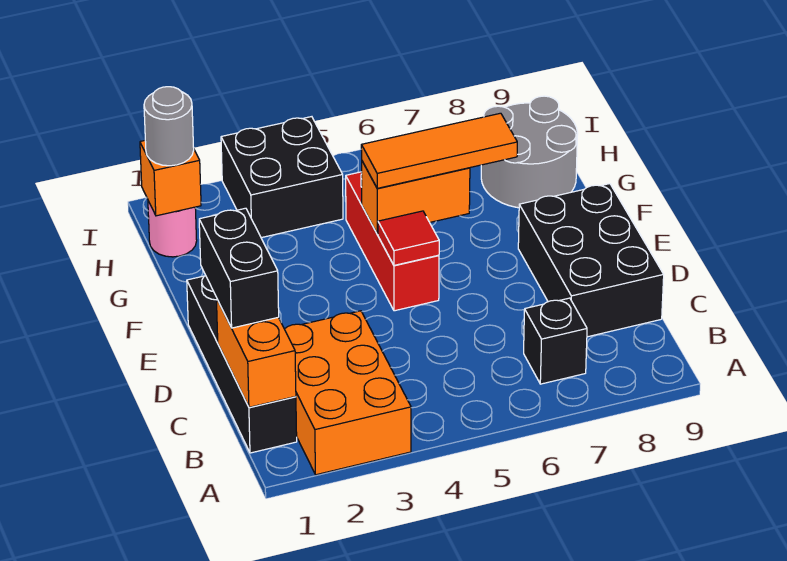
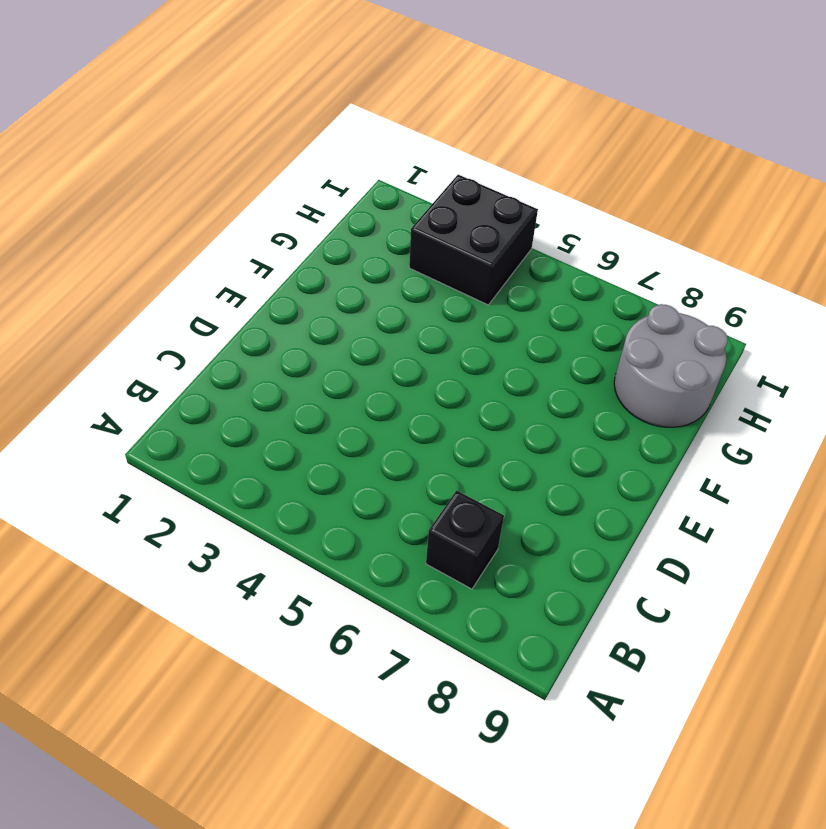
none -> orange brick A2:C3 level 1
none -> black brick B1:E1 level 1
none -> black brick C8:E9 level 1

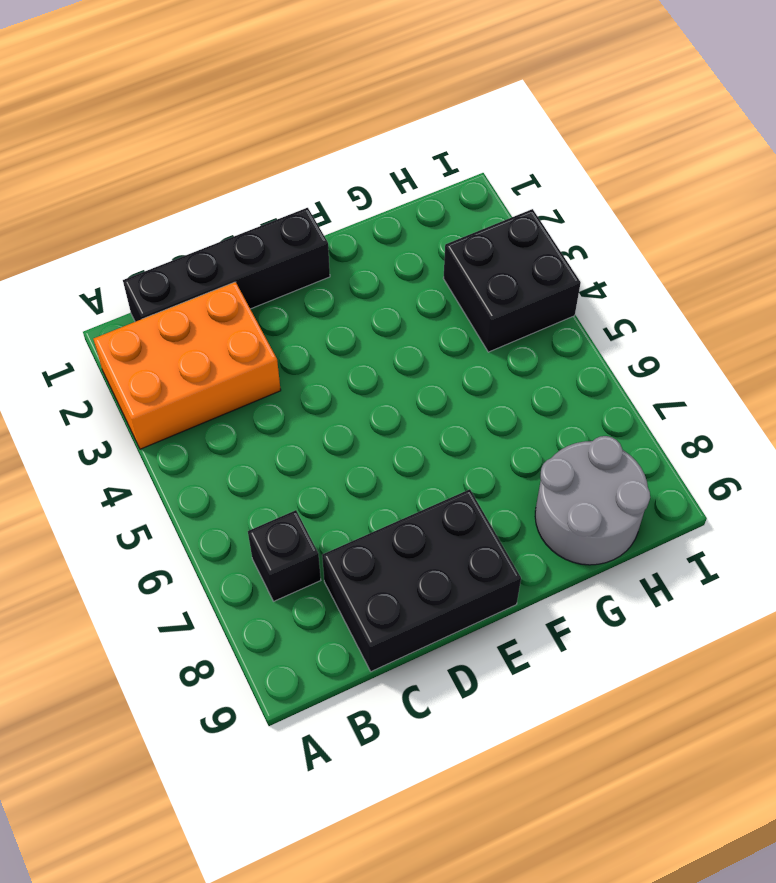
none -> red brick E5:G5 level 1
none -> pink round brick H1 level 1
none -> orange brick B1:C1 level 2

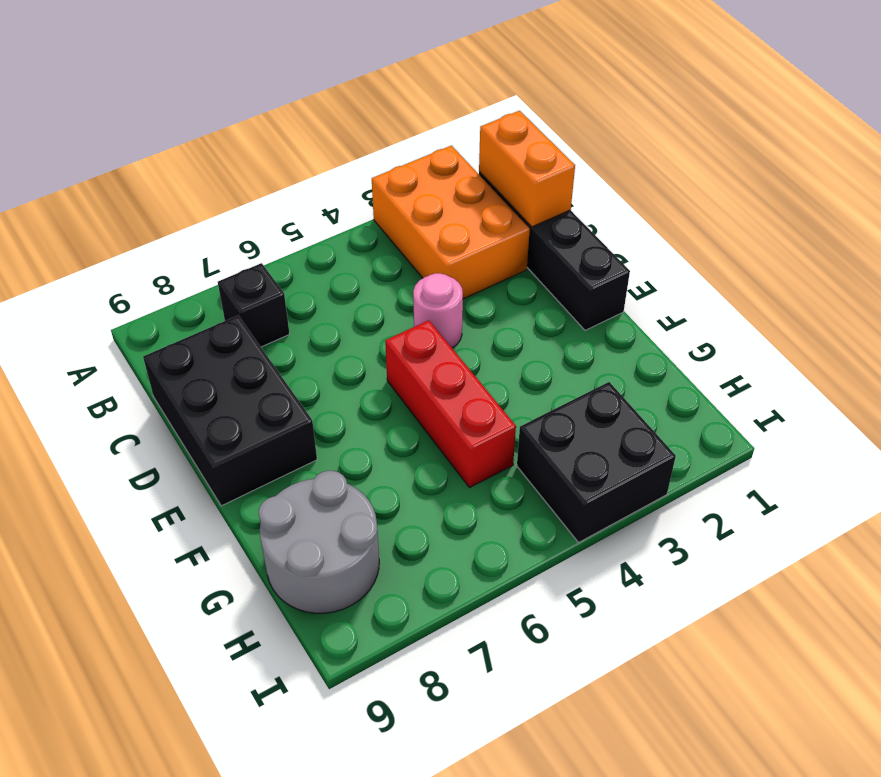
pink round brick D4 level 1 -> pink round brick H1 level 1
none -> red tile E5 level 2
none -> orange brick F5:F6 level 2
none -> orange brick H1 level 2

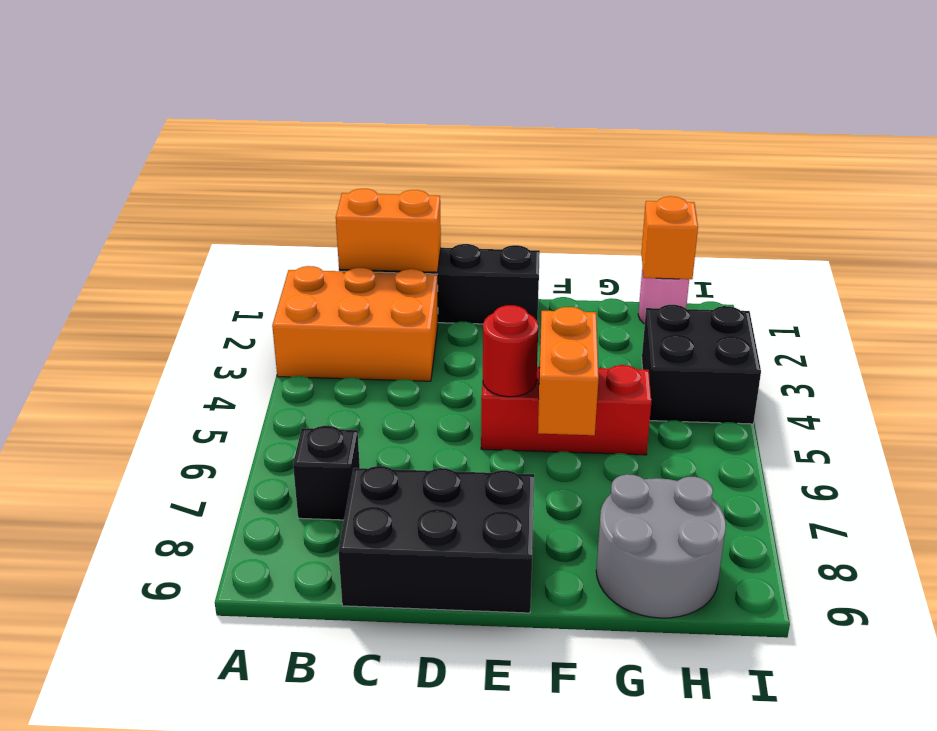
red round brick E5 level 2 -> red tile E5 level 2
none -> black brick C1:D1 level 3
none -> orange tile F5:F7 level 3
none -> grey round brick H1 level 3

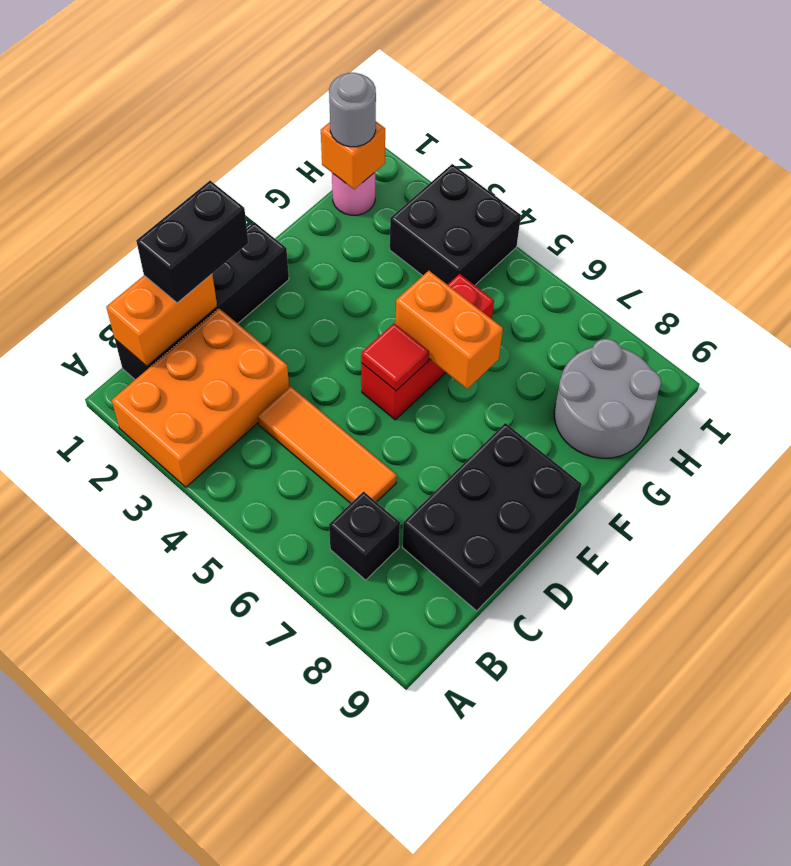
orange tile C4:C6 level 1 -> orange tile F5:F7 level 3

